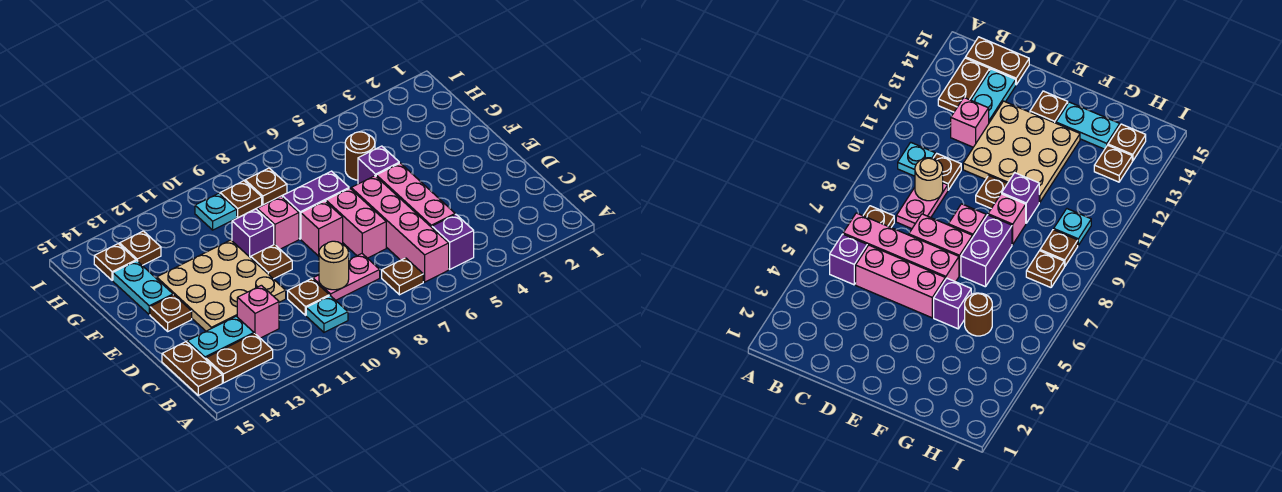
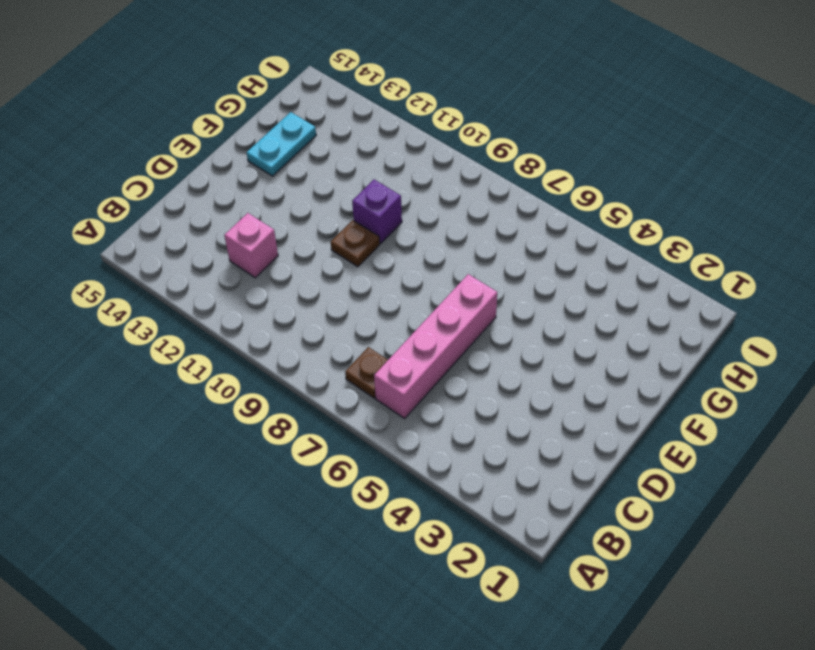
none -> purple brick B5 level 1
none -> cyan plate B10 level 1
none -> brown plate B13:B14 level 1

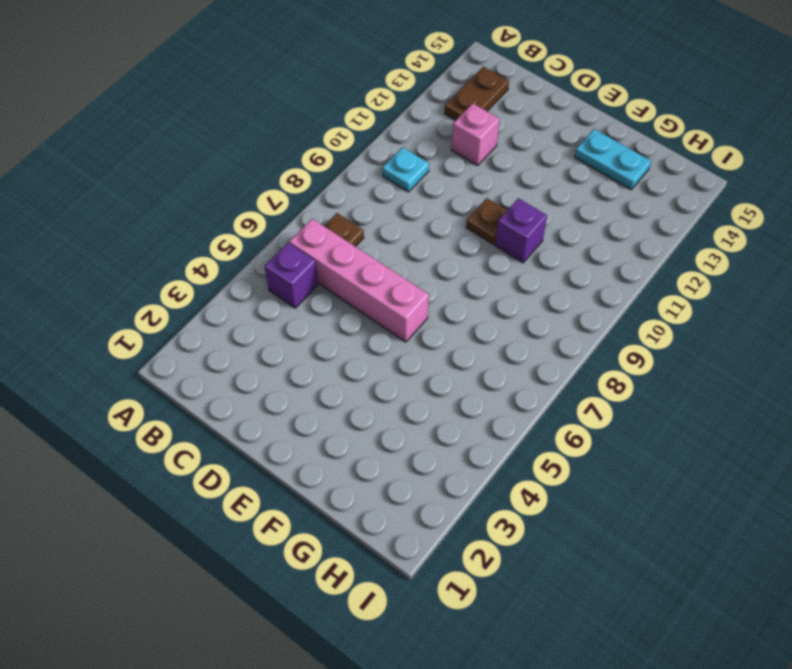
none -> brown plate B15:C15 level 1
none -> pink brick C5:E5 level 1
none -> pink plate C8:C9 level 1

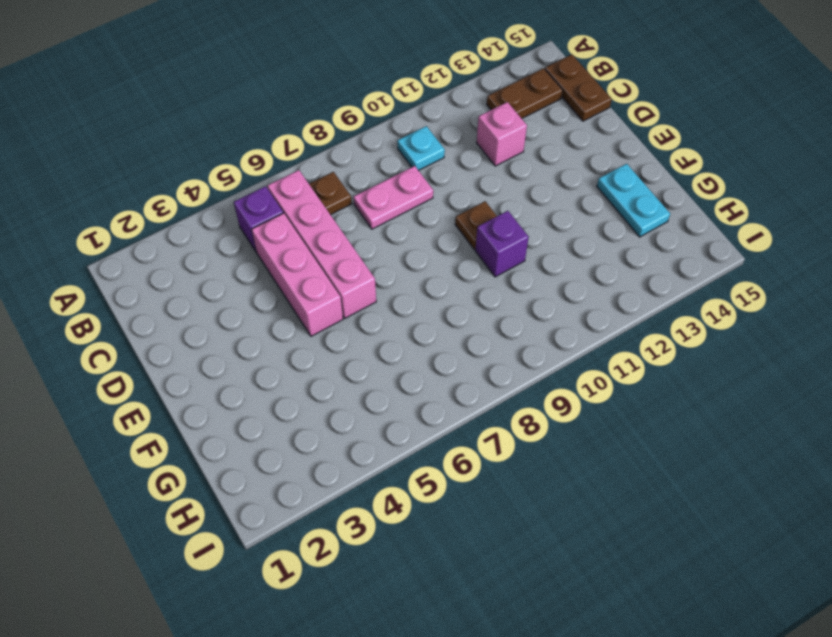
none -> brown plate C10 level 1
none -> cyan plate C13:C14 level 1
none -> pink brick D7:E7 level 1

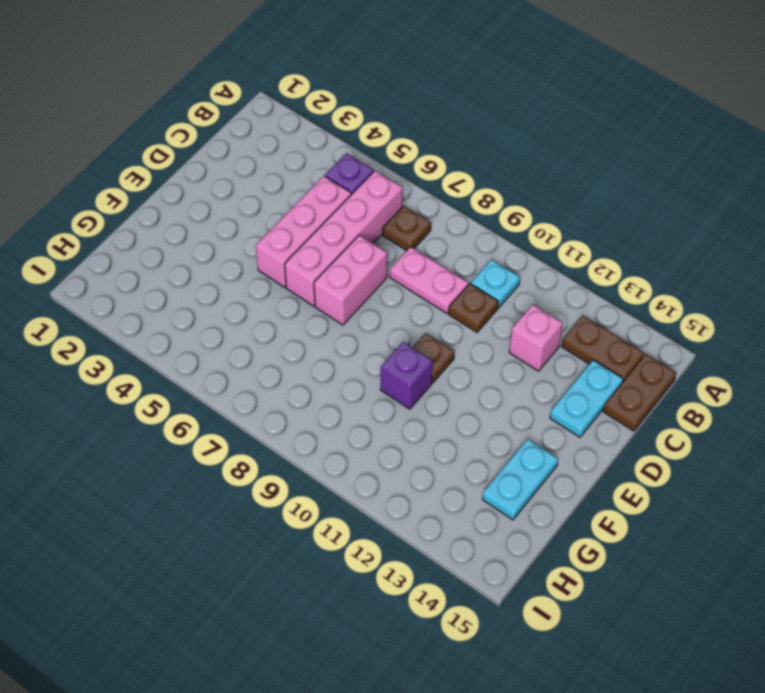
cyan plate C14:D14 level 1 -> cyan plate C13:C14 level 1
none -> tan plate D11:F13 level 1
none -> pink brick E8 level 1
none -> brown plate E14 level 1

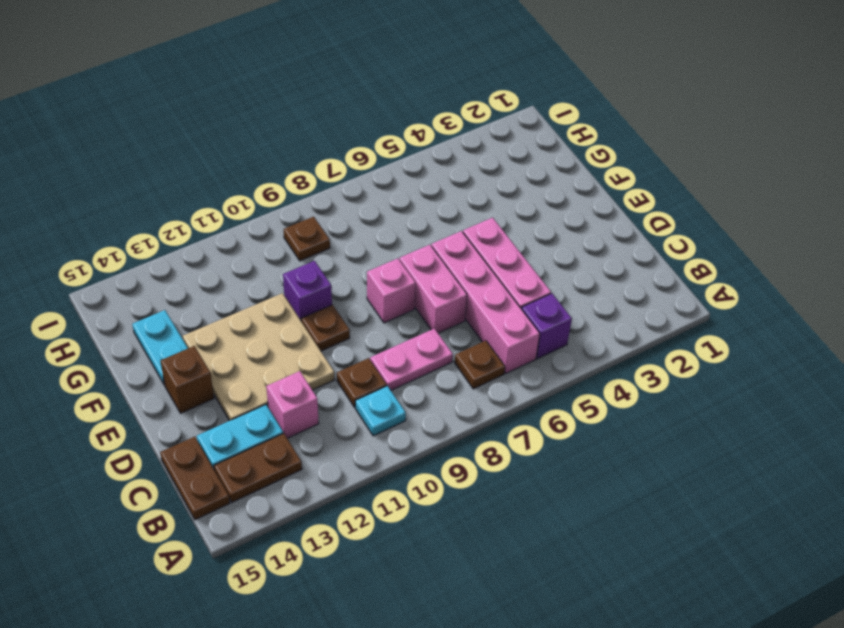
brown brick E14 level 1 -> brown plate E14 level 1
none -> purple brick F5 level 1
none -> purple brick F7:F8 level 1
none -> pink brick F9 level 1

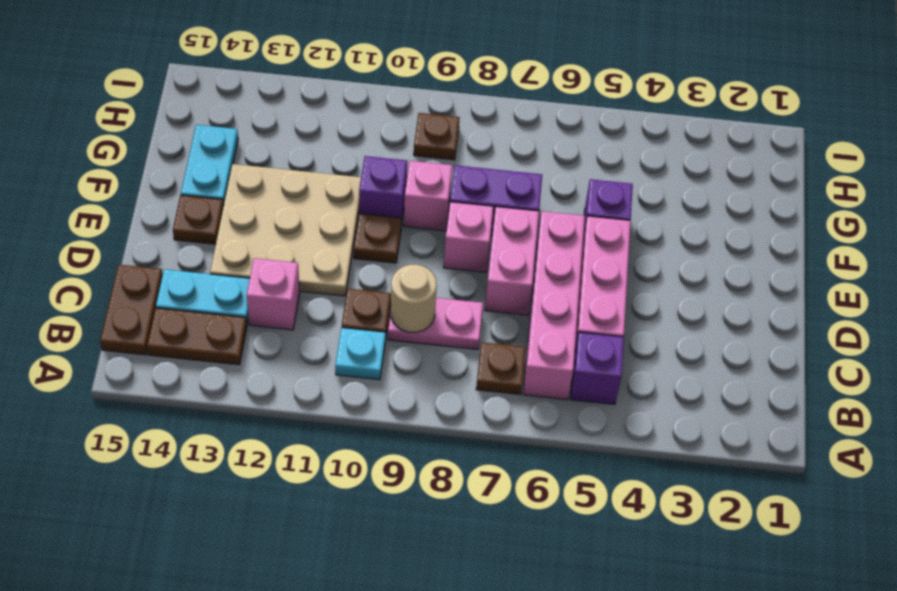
none -> brown round brick G5 level 1
none -> brown plate H8 level 1
none -> cyan plate H10 level 1

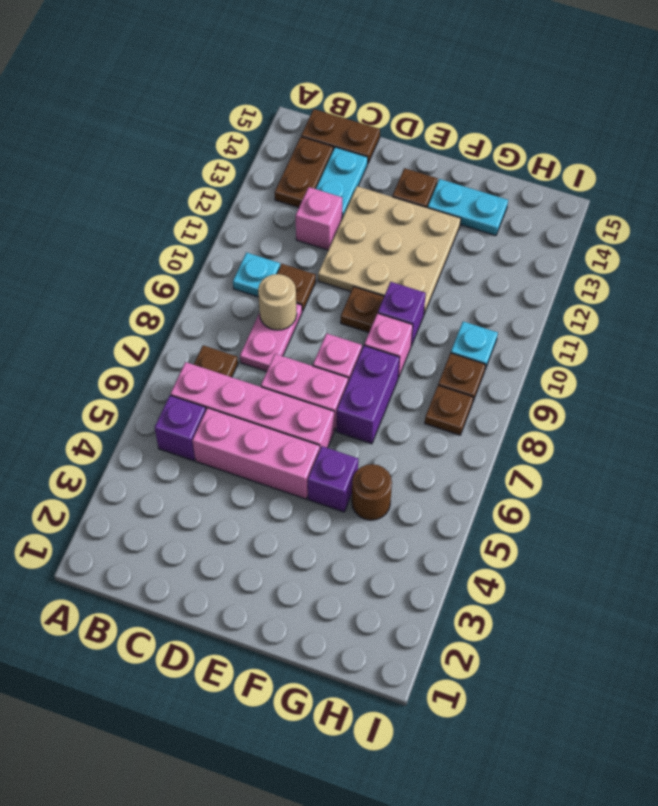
none -> brown plate H13 level 1
none -> brown plate H14 level 1

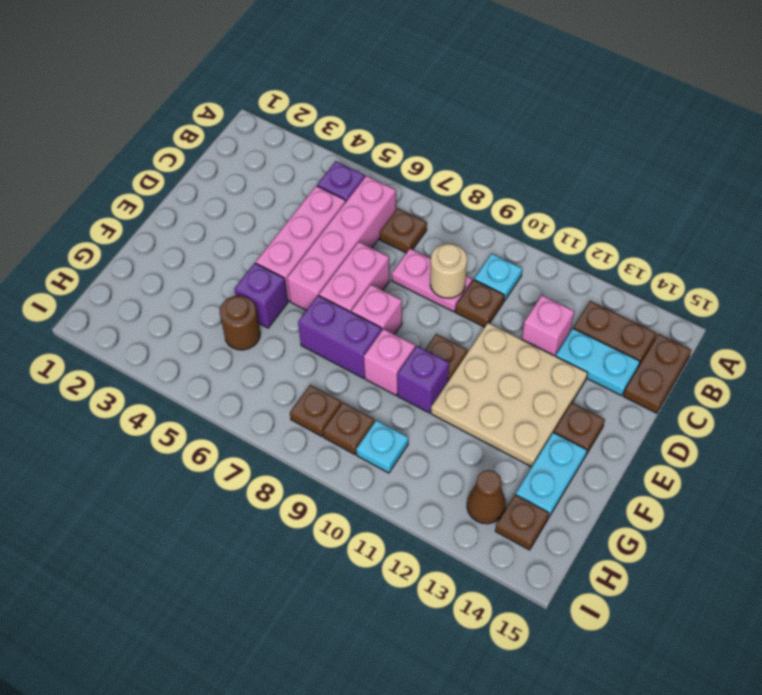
brown cone H13 level 1 -> brown plate H13 level 1

